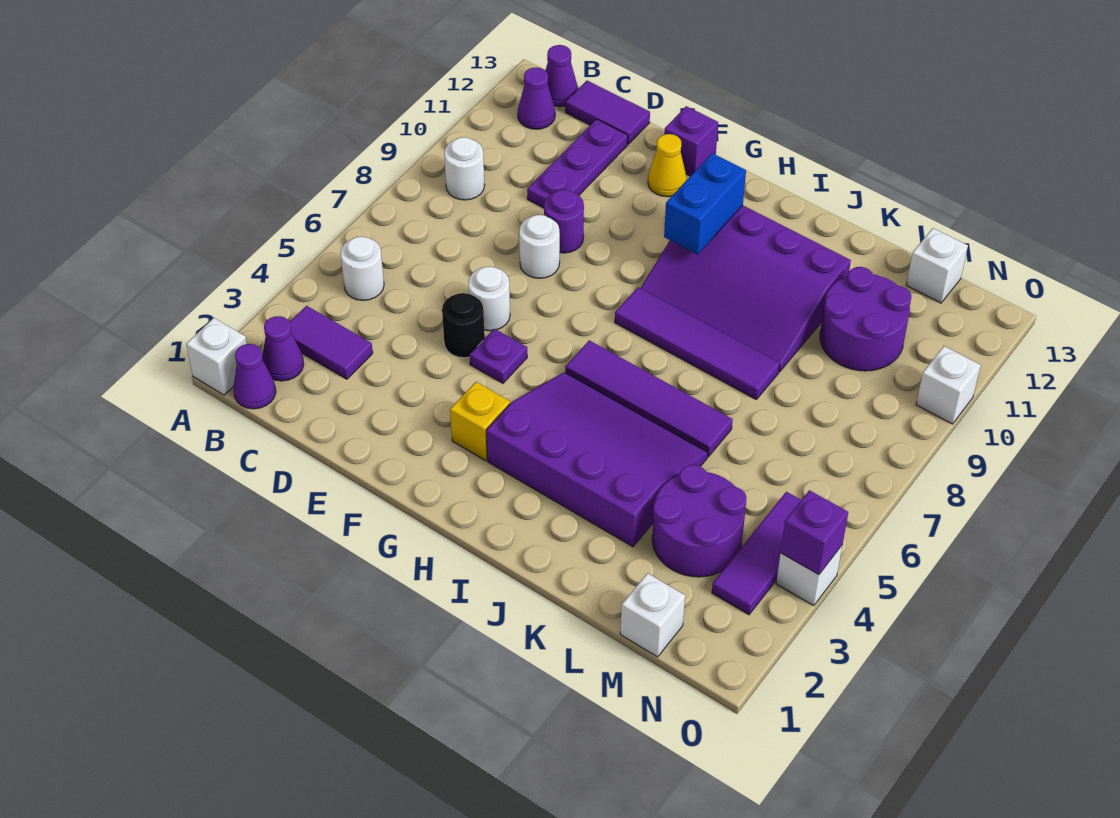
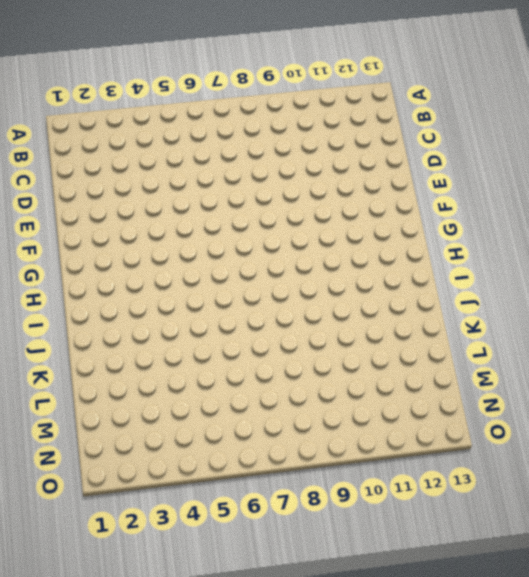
none -> white brick A1 level 1
none -> purple cone B1 level 1
none -> purple cone B2 level 1
none -> purple tile B3:C3 level 1

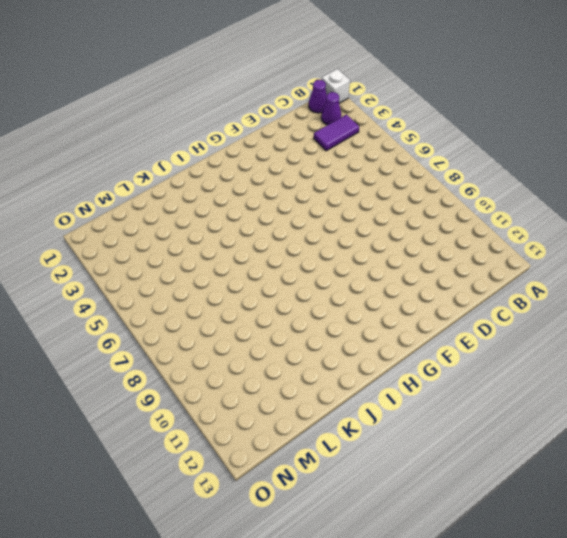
none -> white round brick B5 level 1
none -> white round brick B9 level 1
none -> purple cone B12 level 1
none -> purple cone B13 level 1

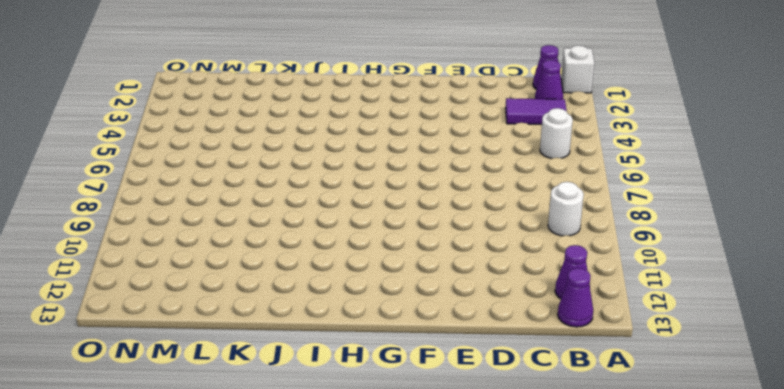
none -> purple tile C13:D13 level 1
none -> purple plate D10:D12 level 1
none -> black round brick E5 level 1
none -> white round brick E6 level 1

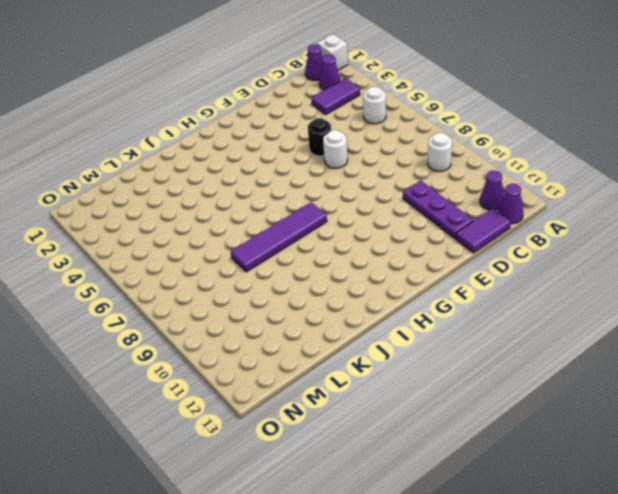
none -> white round brick E8 level 1
none -> purple round brick E9 level 1
none -> purple plate F5 level 1
none -> yellow cone F12 level 1

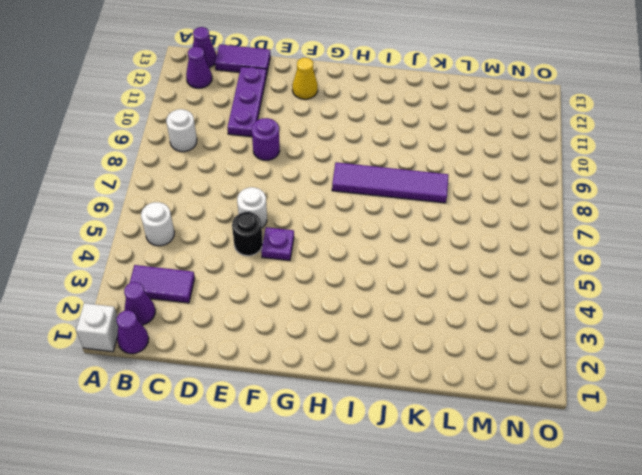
none -> white round brick E8 level 1
none -> purple brick F13 level 1
none -> yellow brick G3 level 1
none -> purple slope H3:K5 level 1 top 3

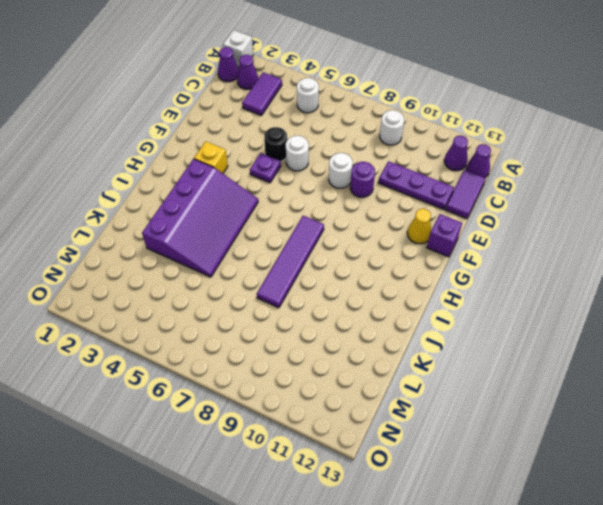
none -> purple tile H6:K6 level 1
none -> purple slope H9:K11 level 1 top 11
none -> purple round brick L3:M4 level 1
none -> purple round brick L10:M11 level 1

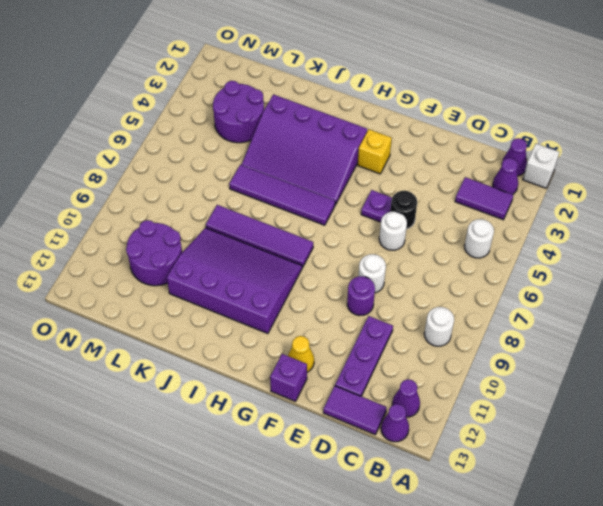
none -> white brick M1 level 1
none -> white brick M13 level 1
none -> purple tile N3:N5 level 1
none -> white brick O4 level 1

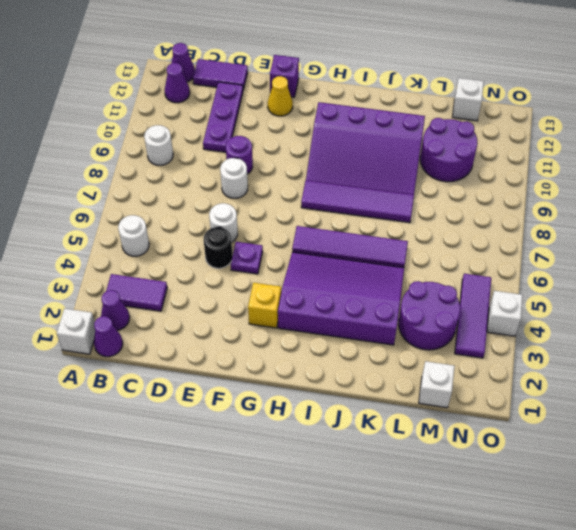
none -> white brick O10 level 1
none -> blue brick H10:H11 level 2
none -> purple brick O4 level 2

